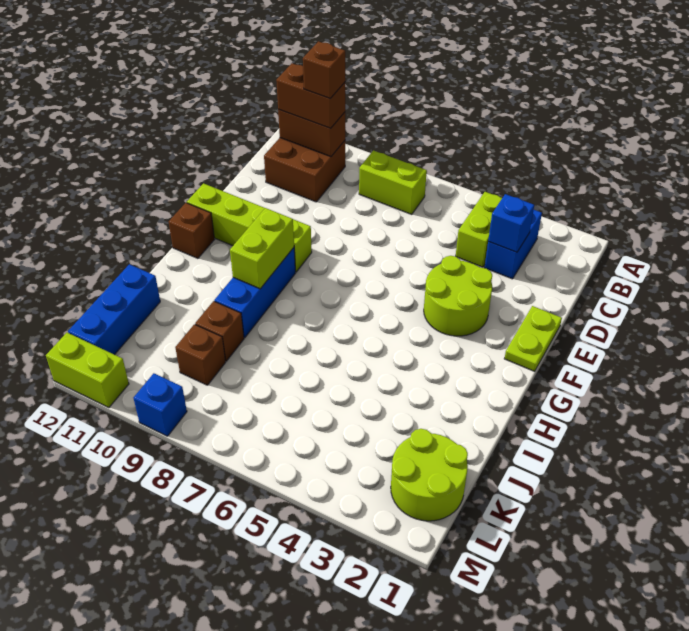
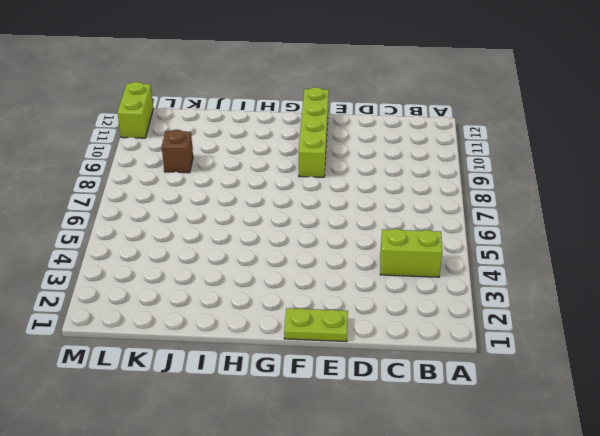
none -> blue brick B3:C3 level 1
none -> lime brick B7:B8 level 1
none -> brown brick B10:C11 level 1

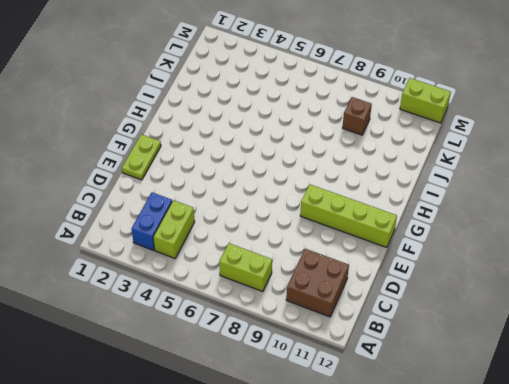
none -> lime round brick E3:F4 level 1
none -> blue brick G9:I9 level 1
none -> brown brick G12 level 1

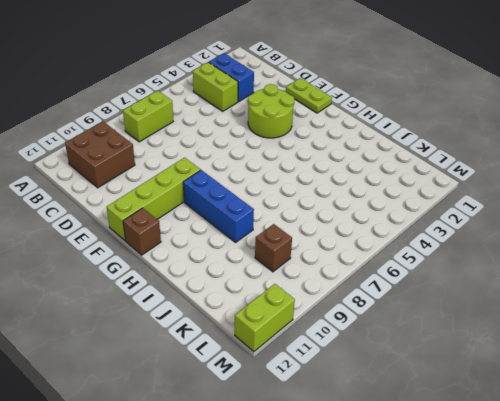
none -> brown brick J9 level 1
none -> blue brick J12:L12 level 1
none -> lime round brick K1:L2 level 1

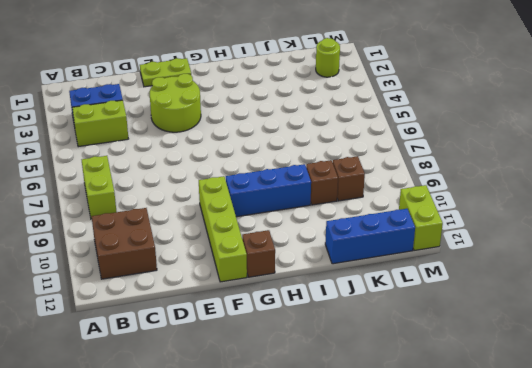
lime round brick L2 level 1 -> lime round brick K1:L2 level 1
none -> blue brick M9 level 1
none -> brown brick B10:B11 level 2
none -> blue brick C3 level 2

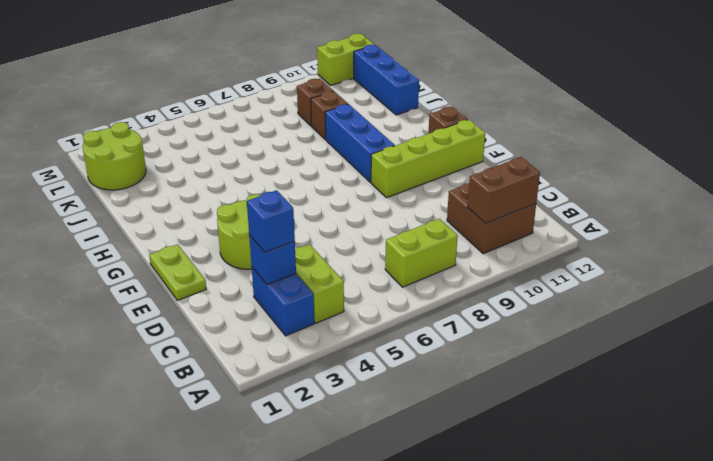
blue brick C3 level 3 -> blue brick M9 level 1
none -> lime brick G9:H9 level 2
none -> brown brick B10:B11 level 3
none -> brown brick B10 level 4

